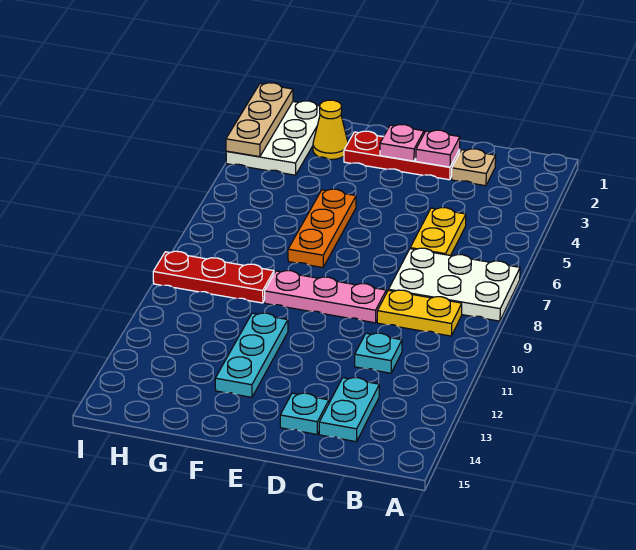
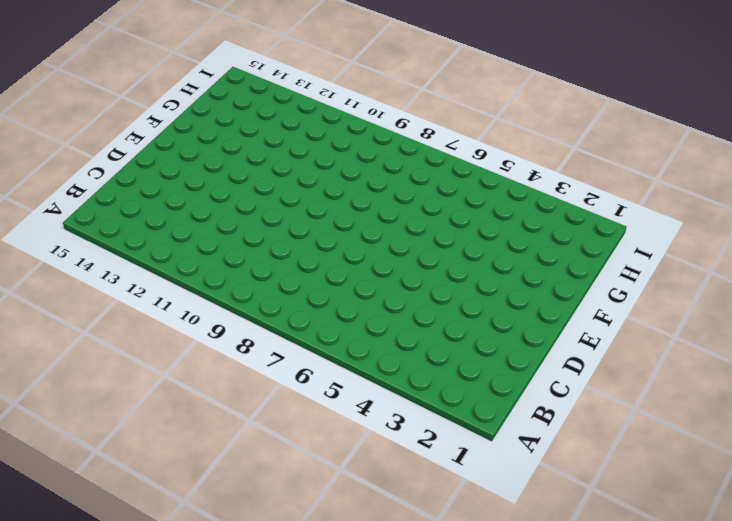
none -> white plate A7:C8 level 1
none -> yellow plate B9:C9 level 1
none -> tan plate C2 level 1

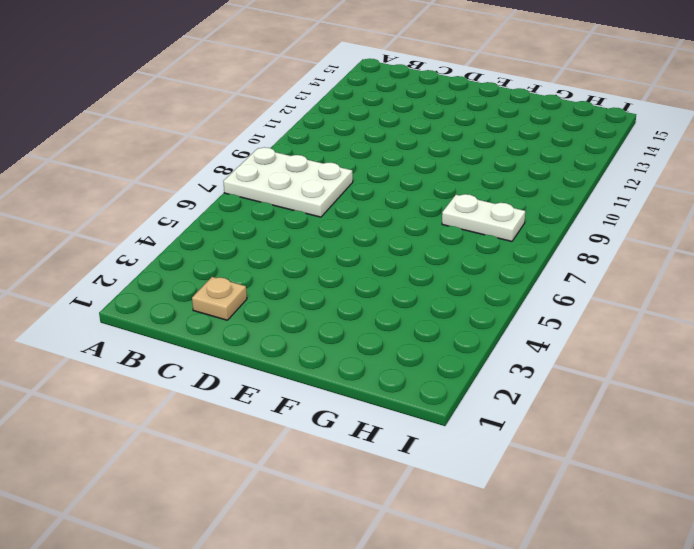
white plate G8:H8 level 1 -> none
none -> yellow plate B9:C9 level 1
none -> yellow plate C5:C6 level 1
none -> cyan plate C11 level 1

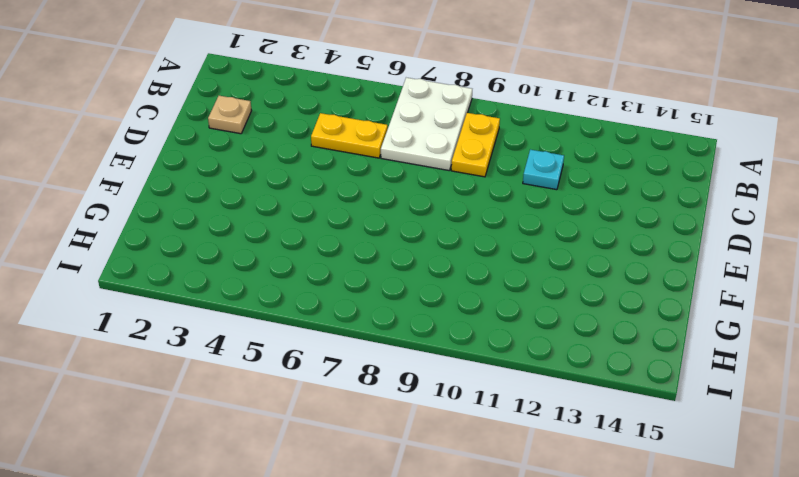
none -> cyan plate C13:C14 level 1
none -> red plate D2:F2 level 1
none -> pink plate D9:F9 level 1

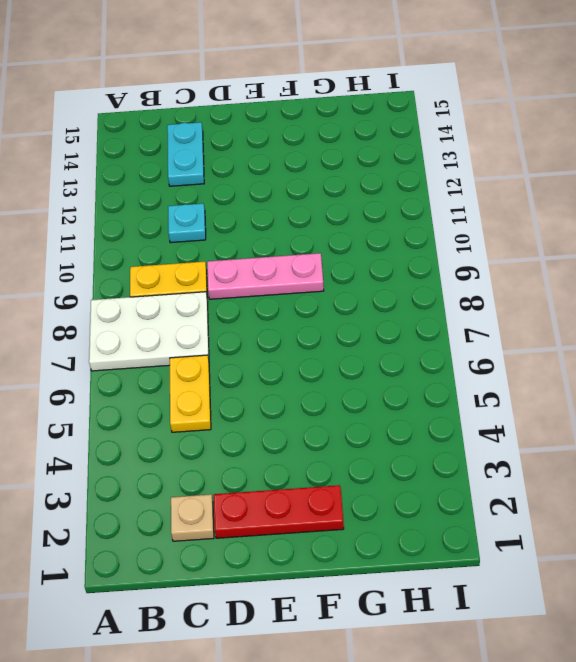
none -> cyan plate D14 level 1
none -> orange plate F5:F7 level 1
none -> cyan plate F11:F13 level 1

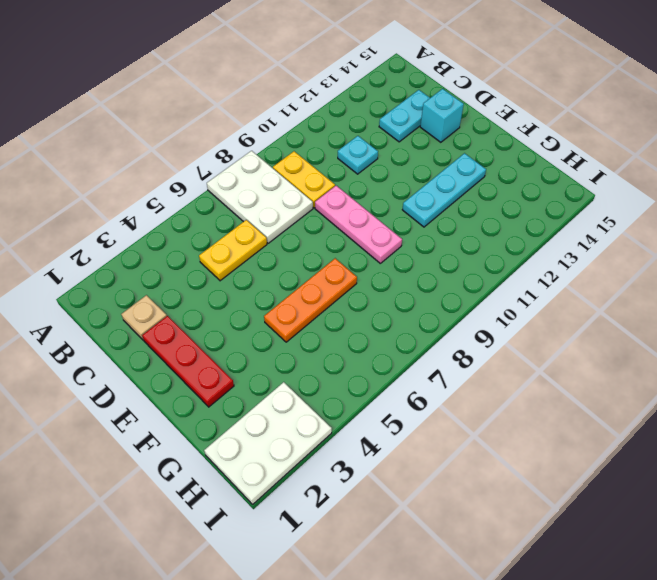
cyan brick D14 level 1 -> cyan plate D14 level 1
none -> yellow cone G2 level 1
none -> red plate G9:I9 level 1
none -> pink plate D2 level 2

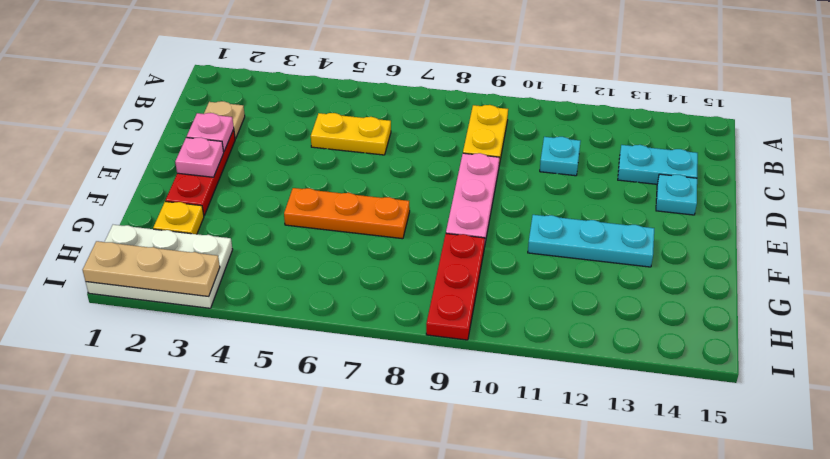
yellow plate G2 level 1 -> yellow cone G2 level 1
none -> white plate A7:C8 level 1

